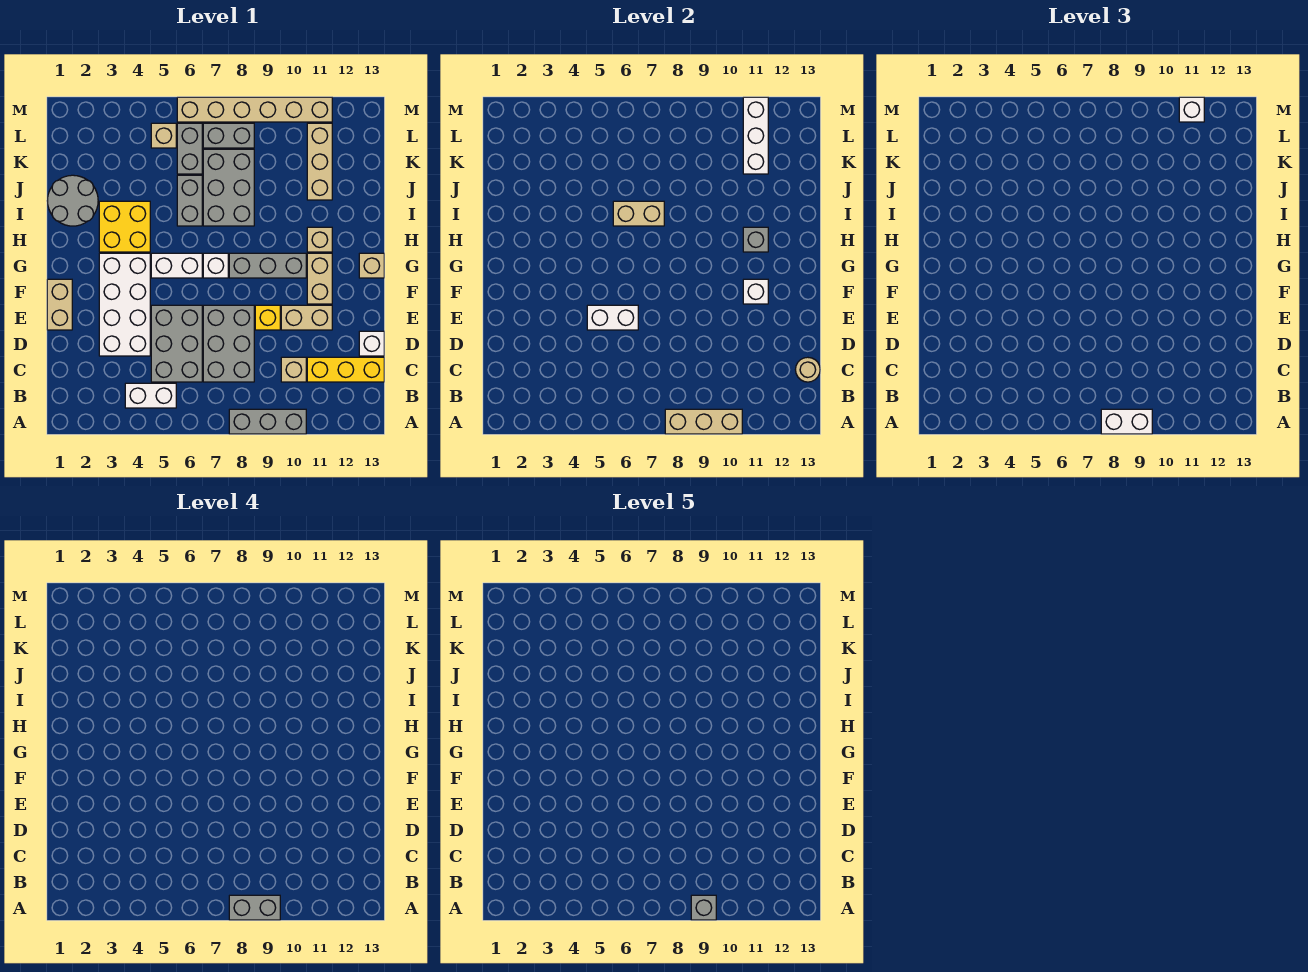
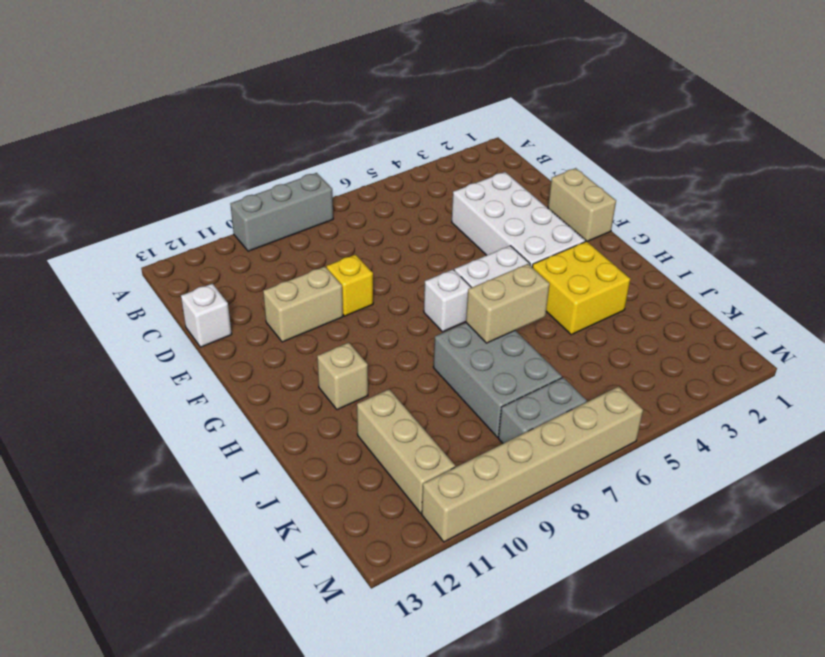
none -> white brick B4:B5 level 1
none -> grey brick C5:E6 level 1
none -> grey brick C7:E8 level 1
none -> tan brick C10 level 1

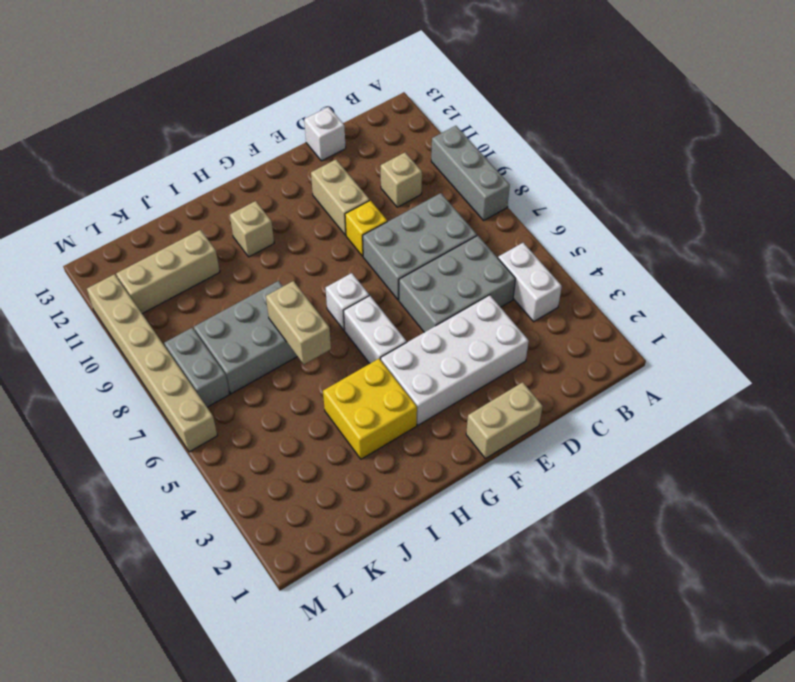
none -> yellow brick C11:C13 level 1
none -> tan brick F11:G11 level 1
none -> grey brick G8:G10 level 1
none -> tan brick G13 level 1

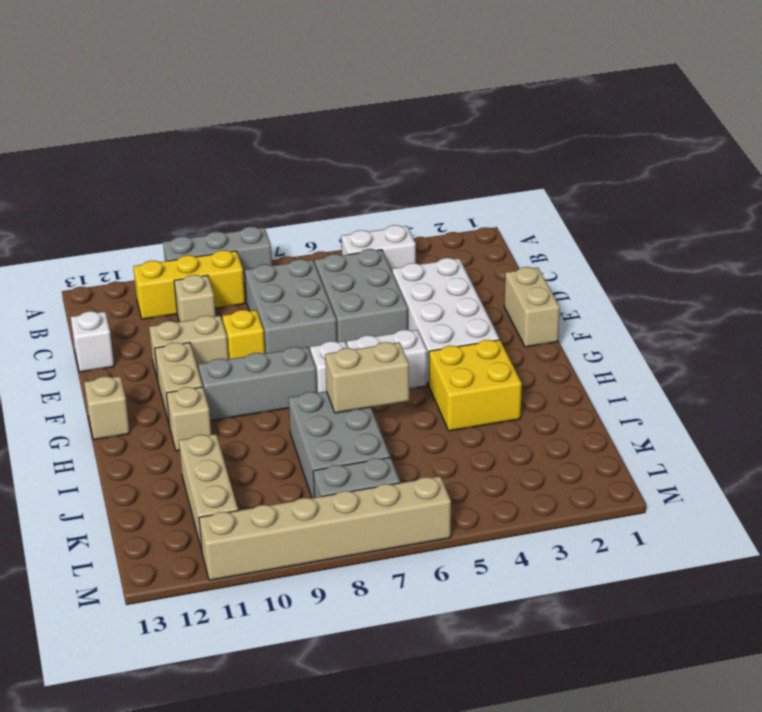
yellow brick B9:B11 level 1 -> yellow brick C11:C13 level 1
none -> grey round brick I1:J2 level 1
none -> grey brick I6:J6 level 1
none -> grey brick K6:L6 level 1
none -> tan brick L5 level 1

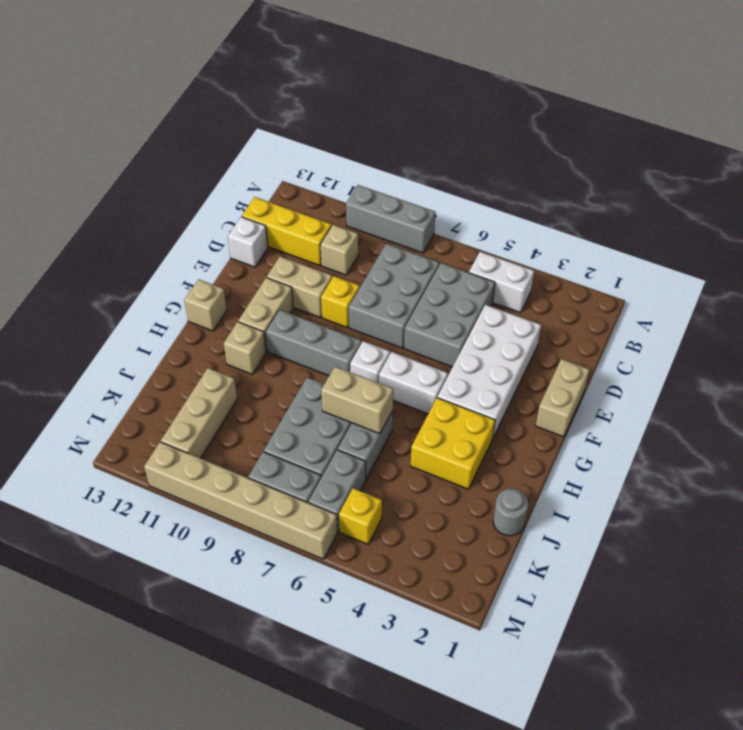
grey round brick J1 level 1 -> grey round brick I1:J2 level 1
yellow brick L5 level 1 -> tan brick L5 level 1
none -> tan brick A8:A10 level 2
none -> tan round brick C13 level 2
none -> white brick E5:E6 level 2
none -> white brick F11 level 2

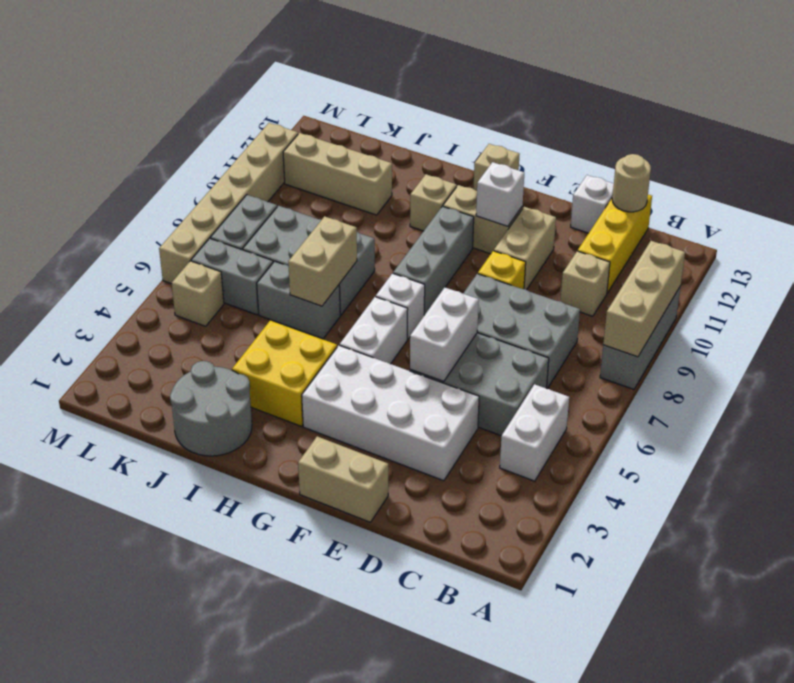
none -> grey brick H11 level 2
none -> white brick K11:M11 level 2
none -> white brick A8:A9 level 3
none -> white brick M11 level 3

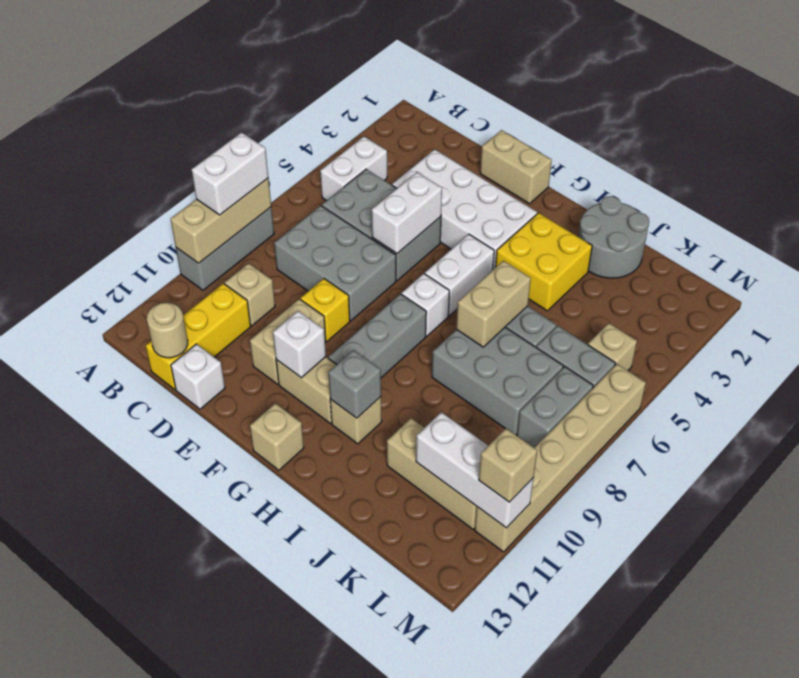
tan brick M11 level 3 -> white brick M11 level 3
none -> grey brick A8:A9 level 4
none -> grey brick A9 level 5

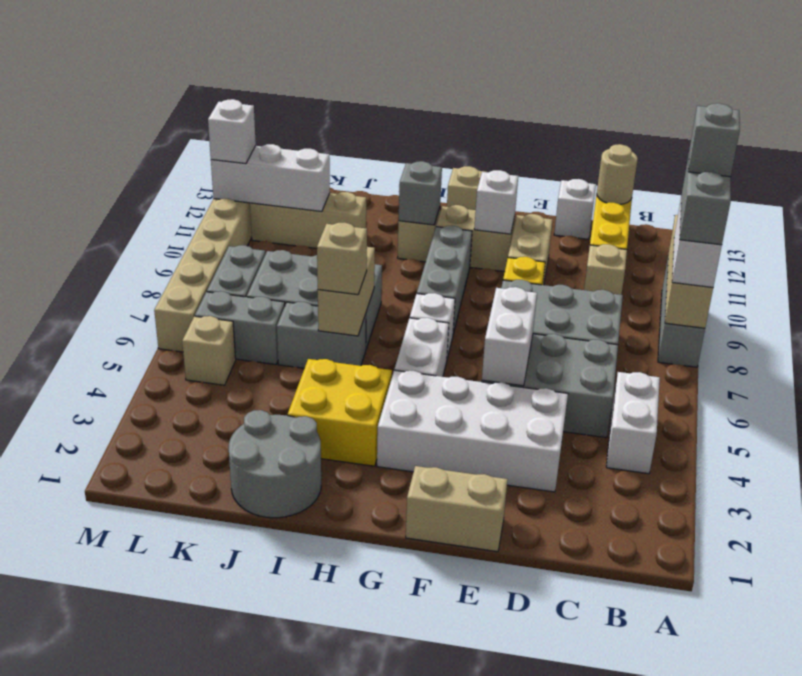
tan brick I6 level 3 -> none

